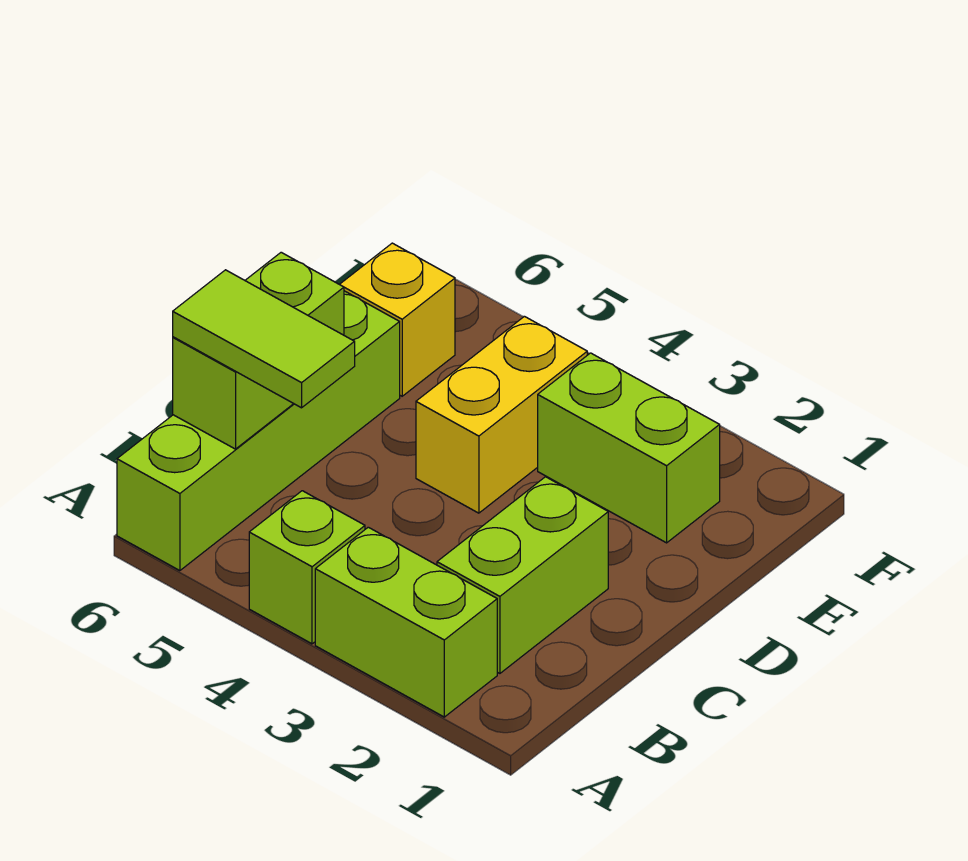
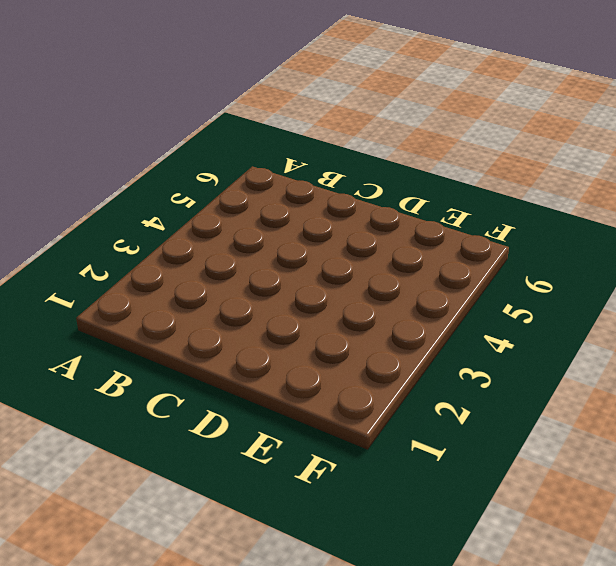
none -> lime brick A2:A3 level 1
none -> lime brick A4 level 1

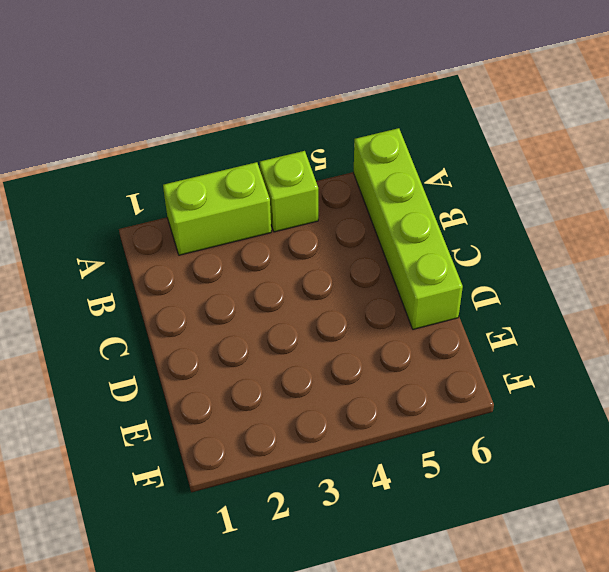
none -> lime brick B2:C2 level 1
none -> yellow brick D4:E4 level 1

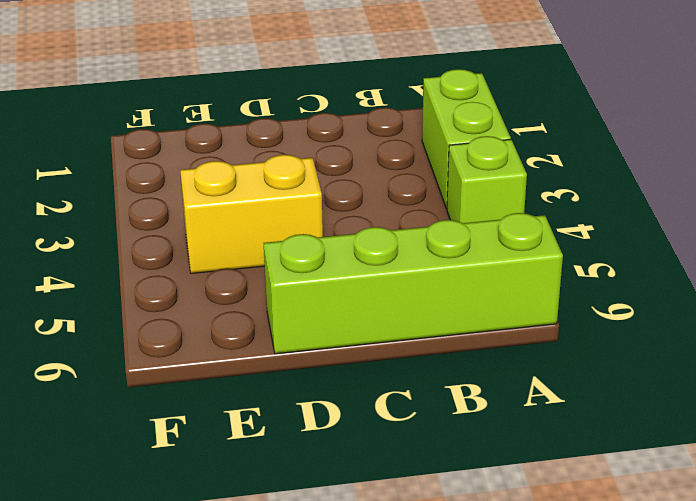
none -> lime brick B2:C2 level 1
none -> lime brick E2:E3 level 1

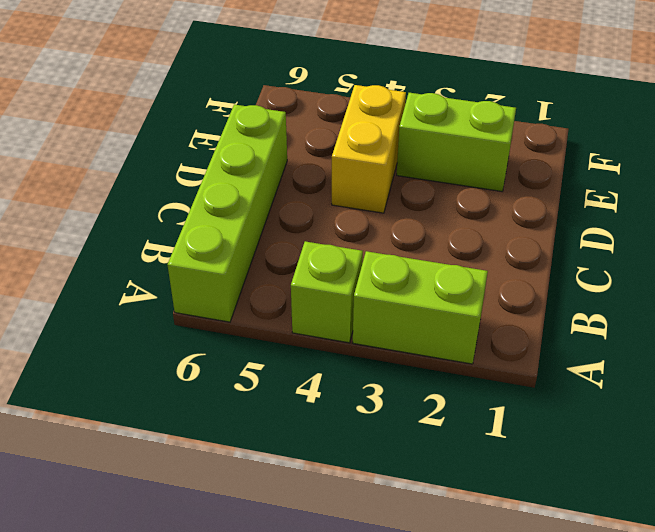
none -> lime brick B2:C2 level 1
none -> yellow brick E6 level 1

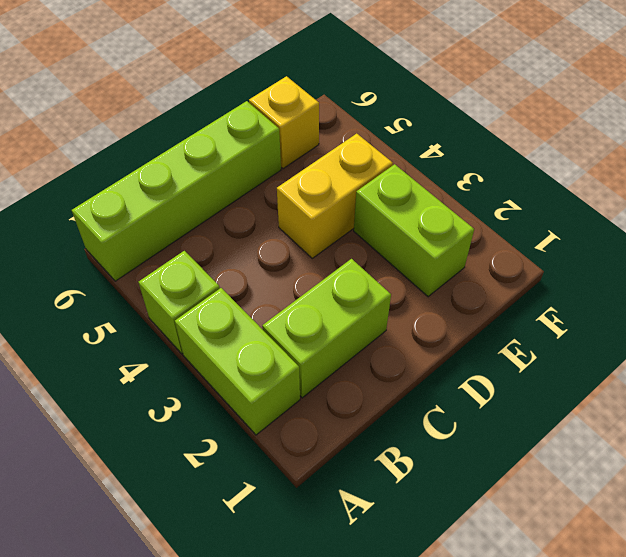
none -> lime brick B6:C6 level 2
none -> lime tile B5:B6 level 3

